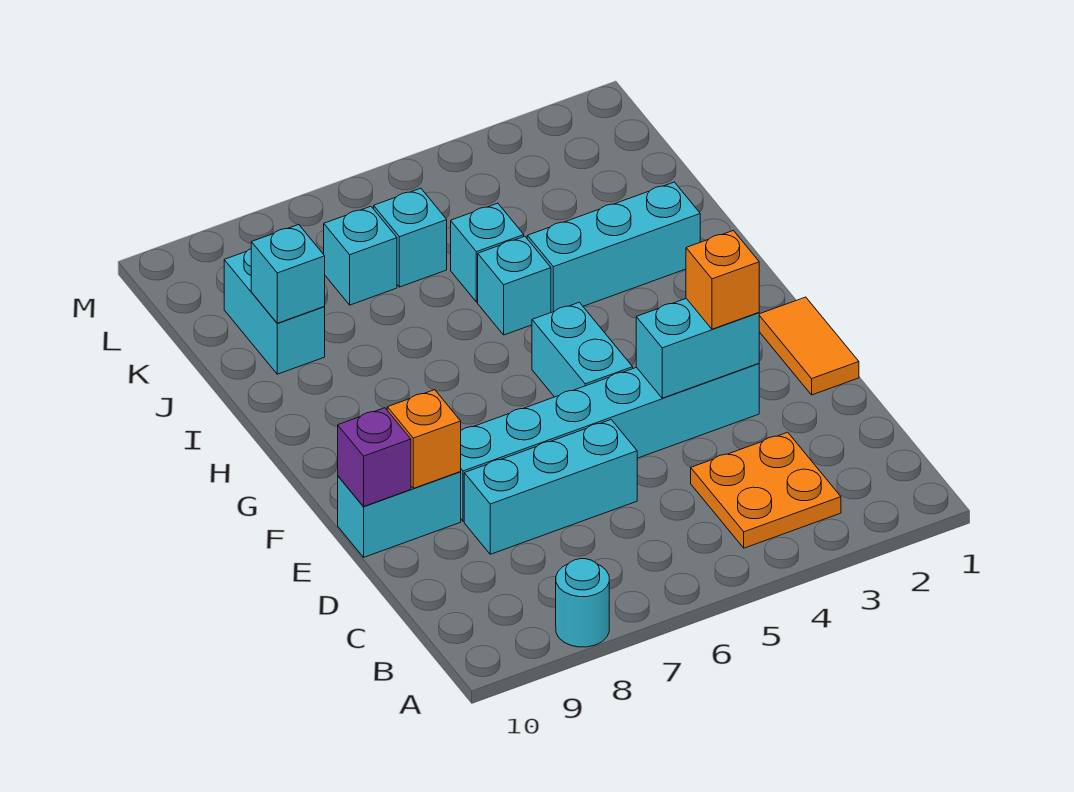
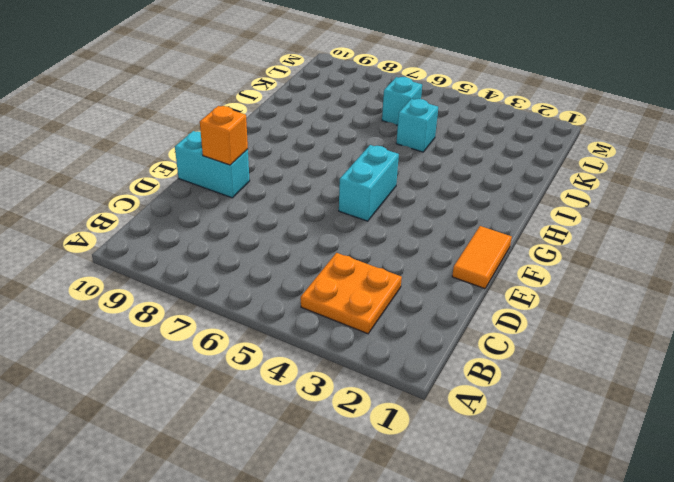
none -> cyan round brick A8 level 1
none -> cyan brick D6:D8 level 1
none -> cyan brick E3:E8 level 1

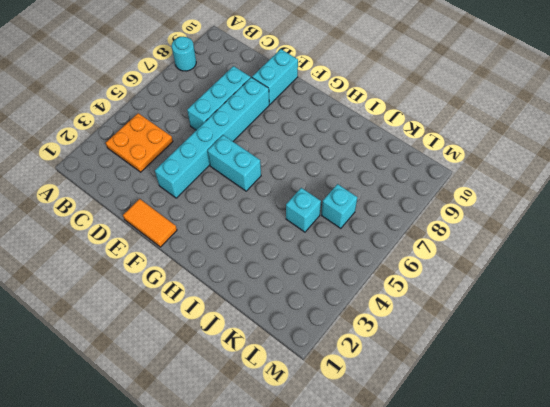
none -> cyan brick I2:I4 level 1
none -> cyan brick I5 level 1
none -> cyan brick J9:K9 level 1

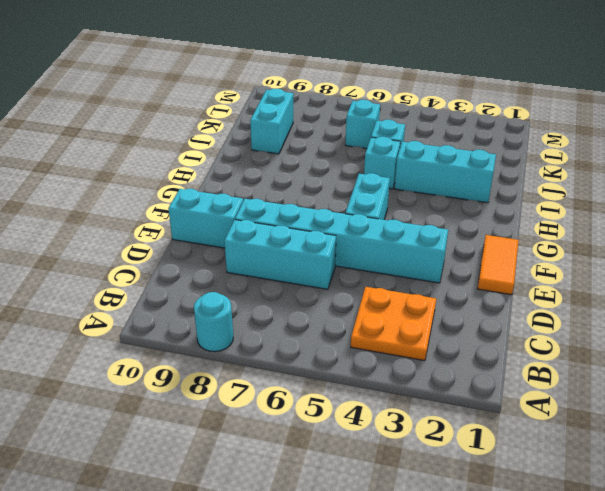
none -> cyan brick K7 level 1
none -> cyan brick E3:E4 level 2
none -> orange brick E9 level 2

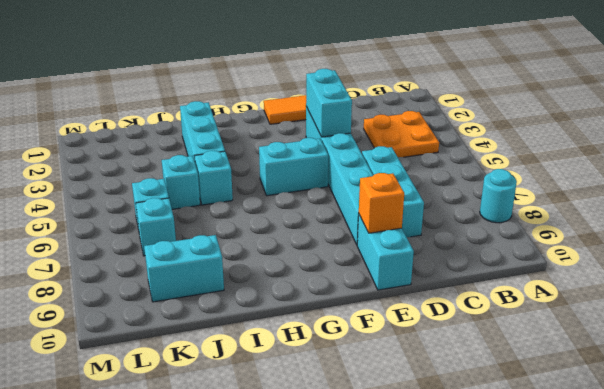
none -> purple brick E10 level 2
none -> cyan brick J9 level 2
none -> orange brick E3 level 3

